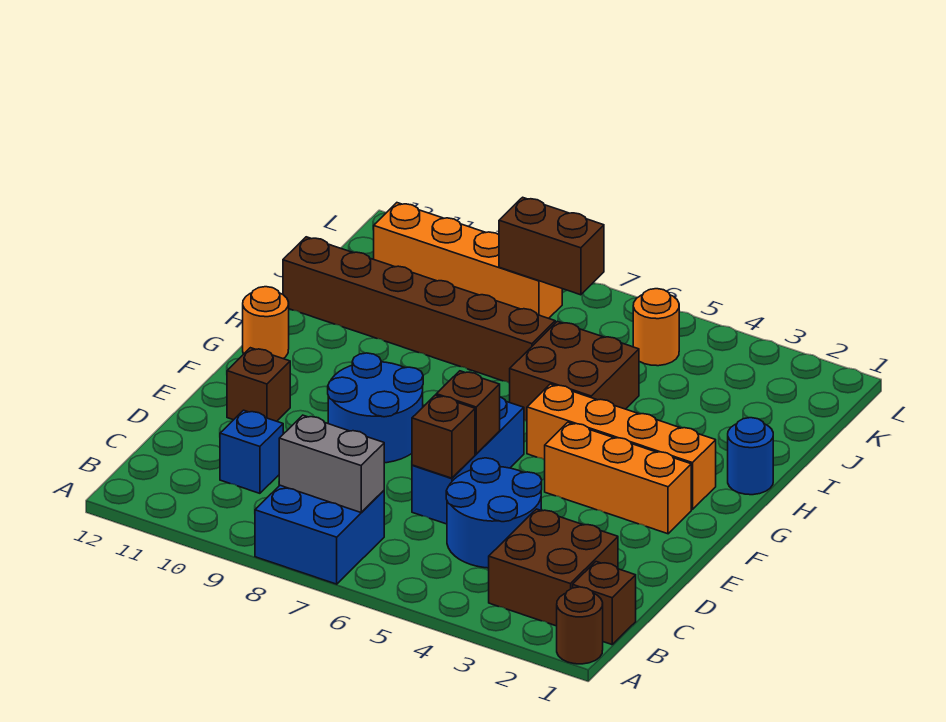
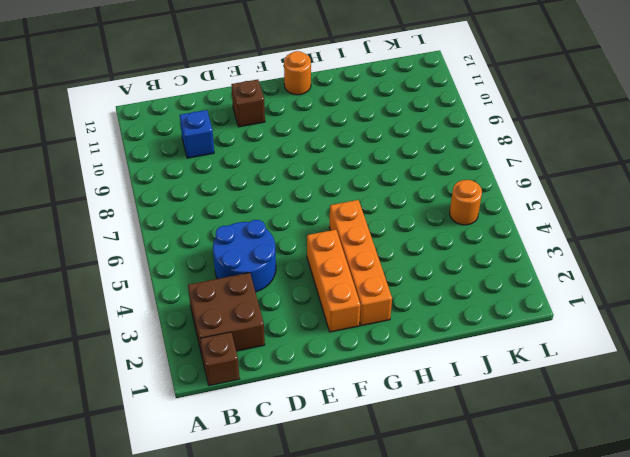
none -> brown round brick A1 level 1
none -> blue brick A7:B8 level 1
none -> blue brick D6:F6 level 1

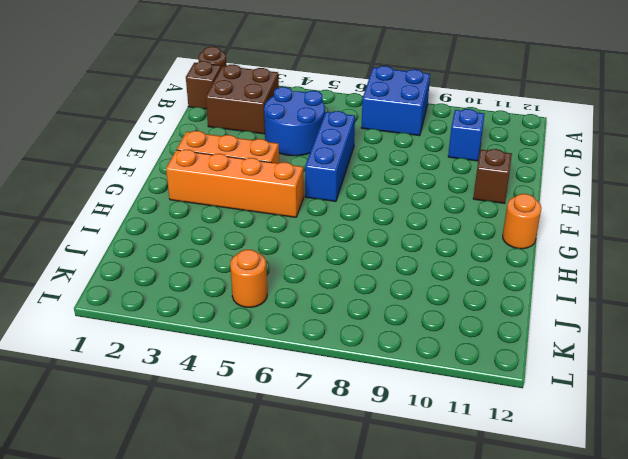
none -> blue round brick E8:F9 level 1
none -> blue round brick H1 level 1
none -> brown brick H5:I6 level 1

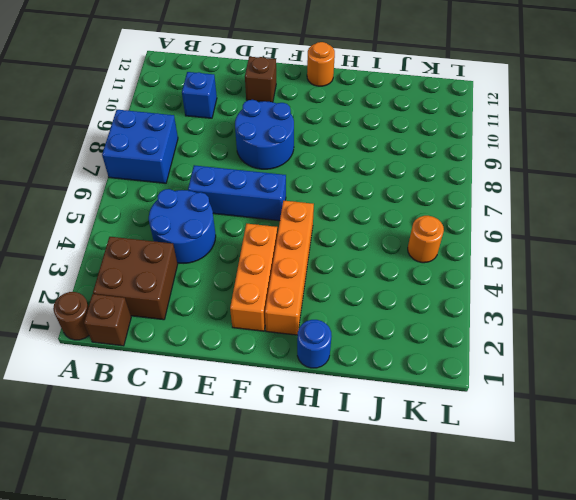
none -> brown brick H5:I6 level 1
none -> brown brick I7:I12 level 1
none -> orange brick K8:K11 level 1

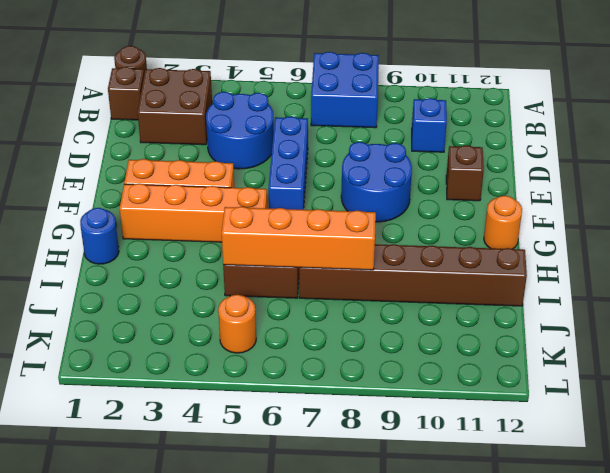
orange brick I5:I8 level 2 -> orange brick K8:K11 level 1
none -> grey brick B7:B8 level 2
none -> brown brick D6 level 2
none -> brown brick E6 level 2

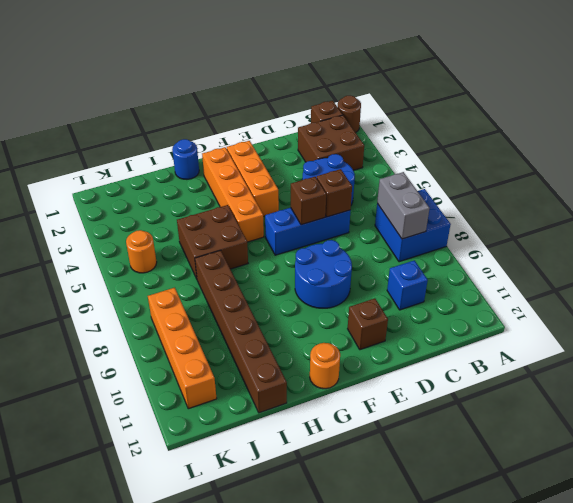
none -> brown brick K7:K8 level 2

